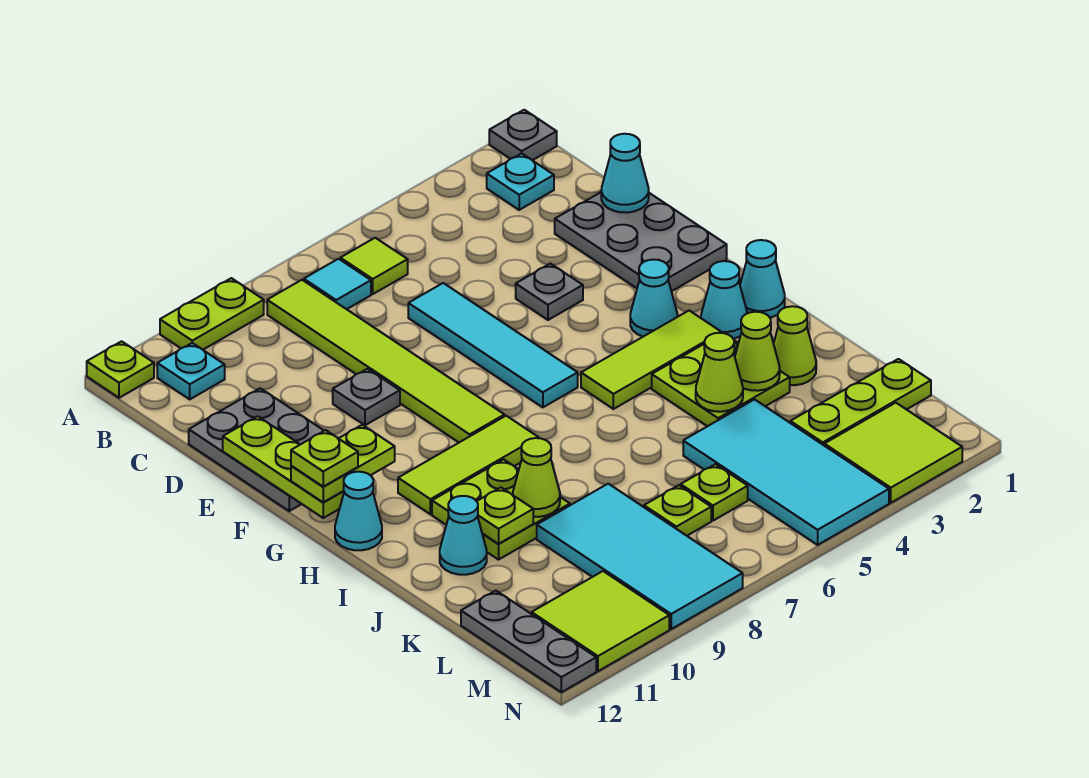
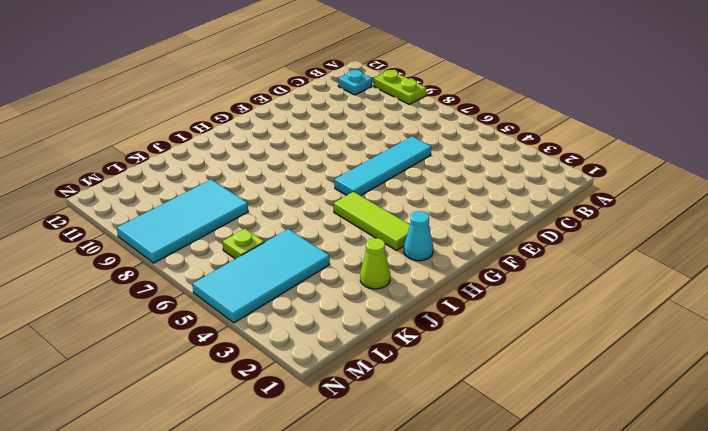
none -> grey plate A1 level 1
none -> lime plate A12 level 1
none -> cyan plate B2 level 1
none -> lime tile B6 level 1

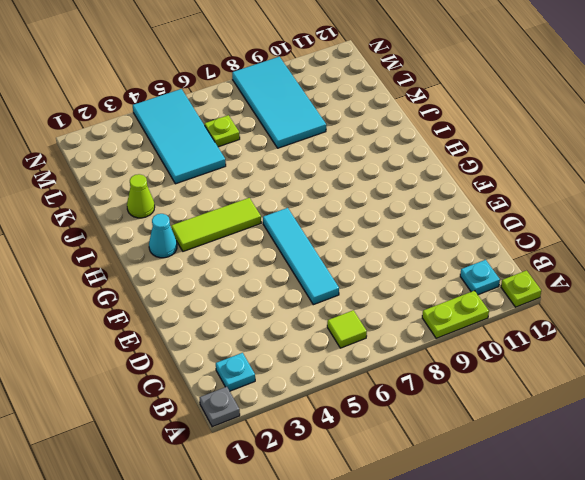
none -> cyan tile B7 level 1
none -> lime tile B8:G8 level 1
none -> grey plate D1:F2 level 1
none -> grey plate D11:F12 level 1

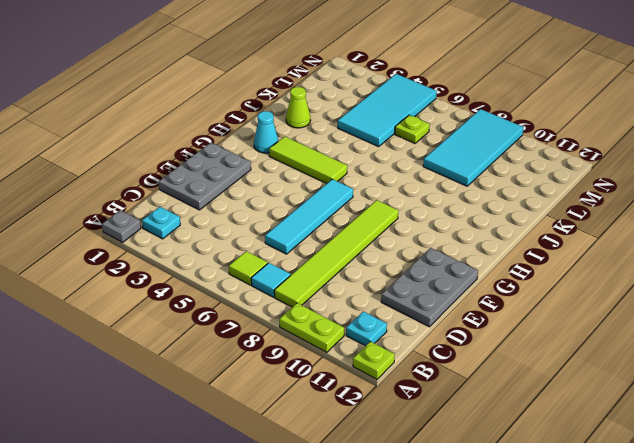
none -> grey plate E4 level 1
none -> grey plate E9 level 1
none -> cyan cone G3 level 1
none -> cyan cone H1 level 1

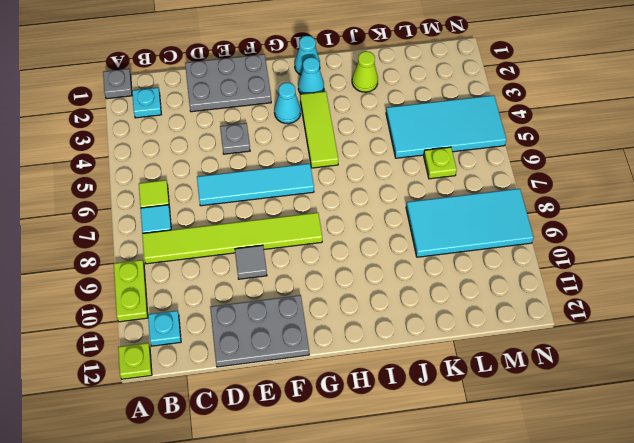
grey tile E9 level 1 -> grey plate E9 level 1
none -> lime tile H8:H10 level 1
none -> cyan cone H12 level 1
none -> lime plate I3:J4 level 1
none -> lime plate I9:J10 level 1

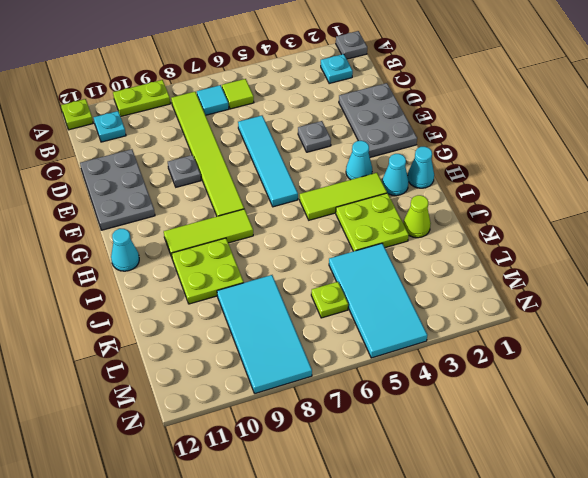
none -> cyan cone J11 level 1
none -> lime plate L1:L3 level 1
none -> lime plate L7 level 1
none -> grey plate L12:N12 level 1

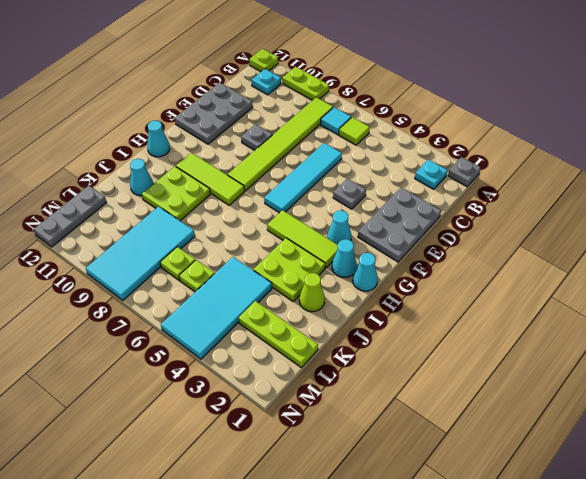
none -> lime tile M2:N3 level 1
none -> lime tile M10:N11 level 1
none -> cyan cone D1 level 2
none -> lime plate E12:G12 level 2

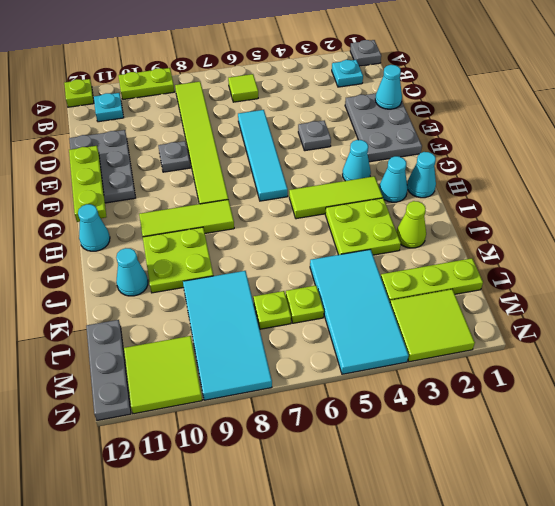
none -> cyan tile B7 level 1
none -> lime cone J3 level 2
none -> lime cone J4 level 2
none -> lime cone J9 level 2

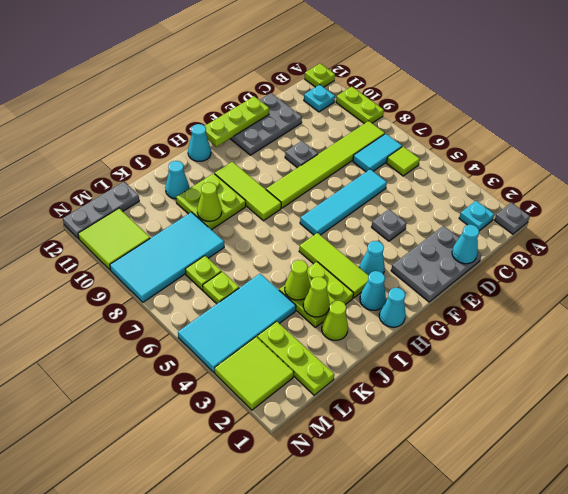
cyan tile B7:C7 level 1 -> cyan tile B7 level 1
none -> lime plate J10 level 2
none -> lime plate G11:G12 level 3
none -> lime plate G12 level 4

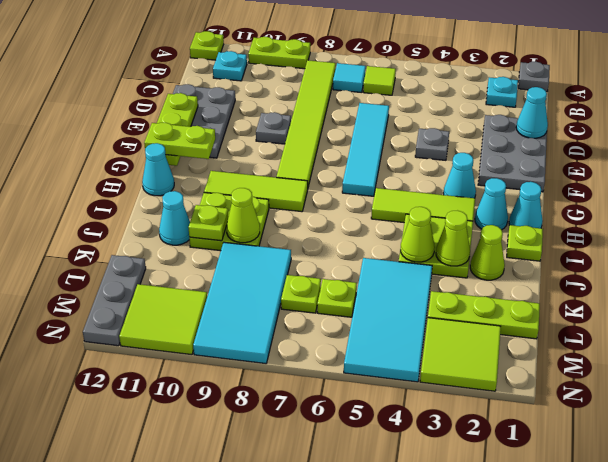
lime plate I1 level 1 -> lime plate G12 level 4

